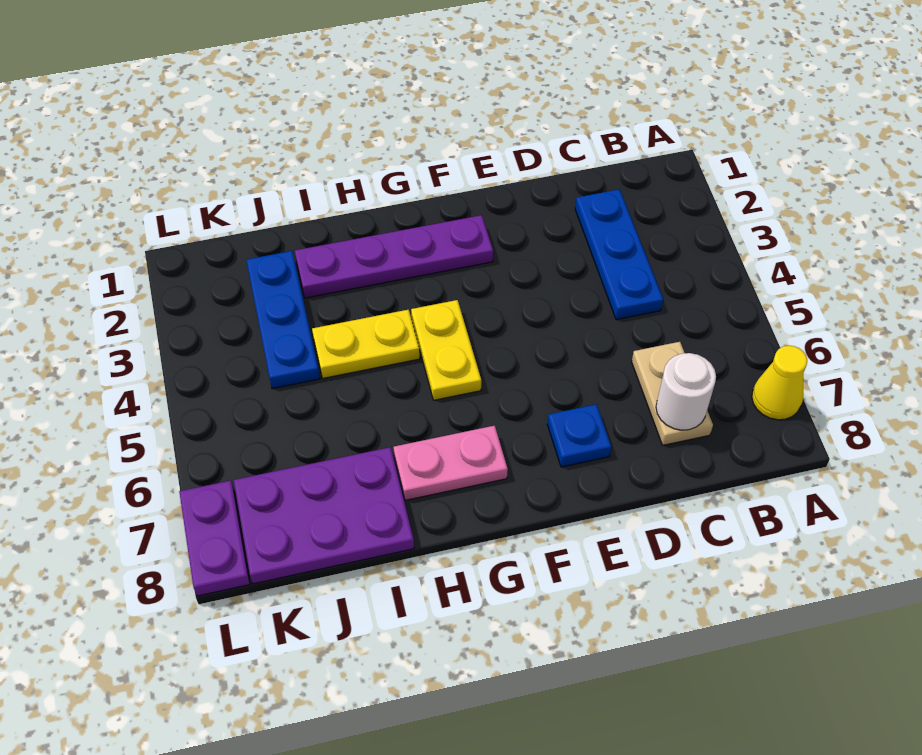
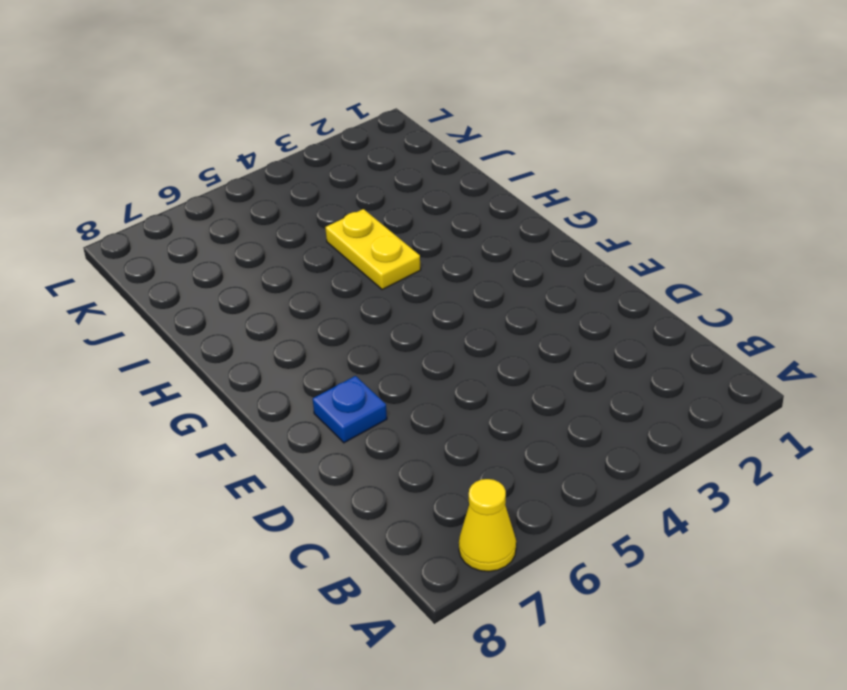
none -> blue plate C2:C4 level 1
none -> tan plate C6:C7 level 1
none -> purple plate F2:I2 level 1

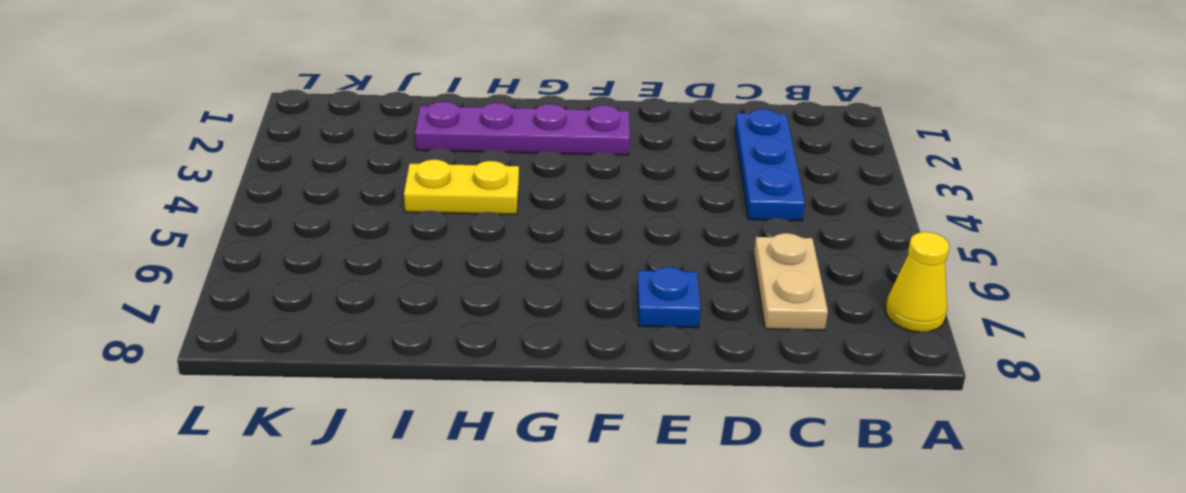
none -> yellow plate G4:G5 level 1
none -> pink plate G7:H7 level 1
none -> purple plate I7:K8 level 1

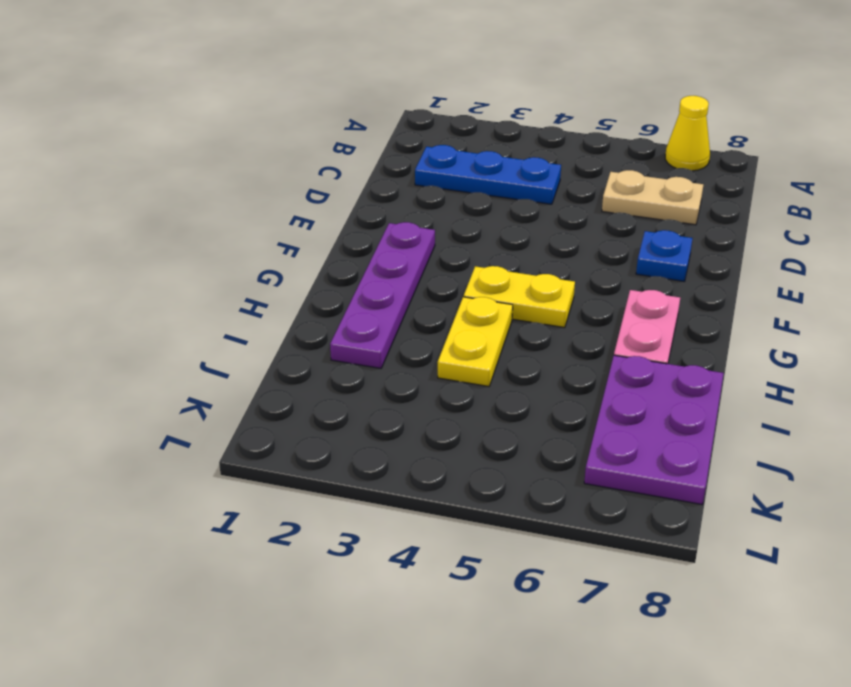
none -> blue plate J2:J4 level 1
none -> purple plate L7:L8 level 1
none -> white round brick C7 level 2

